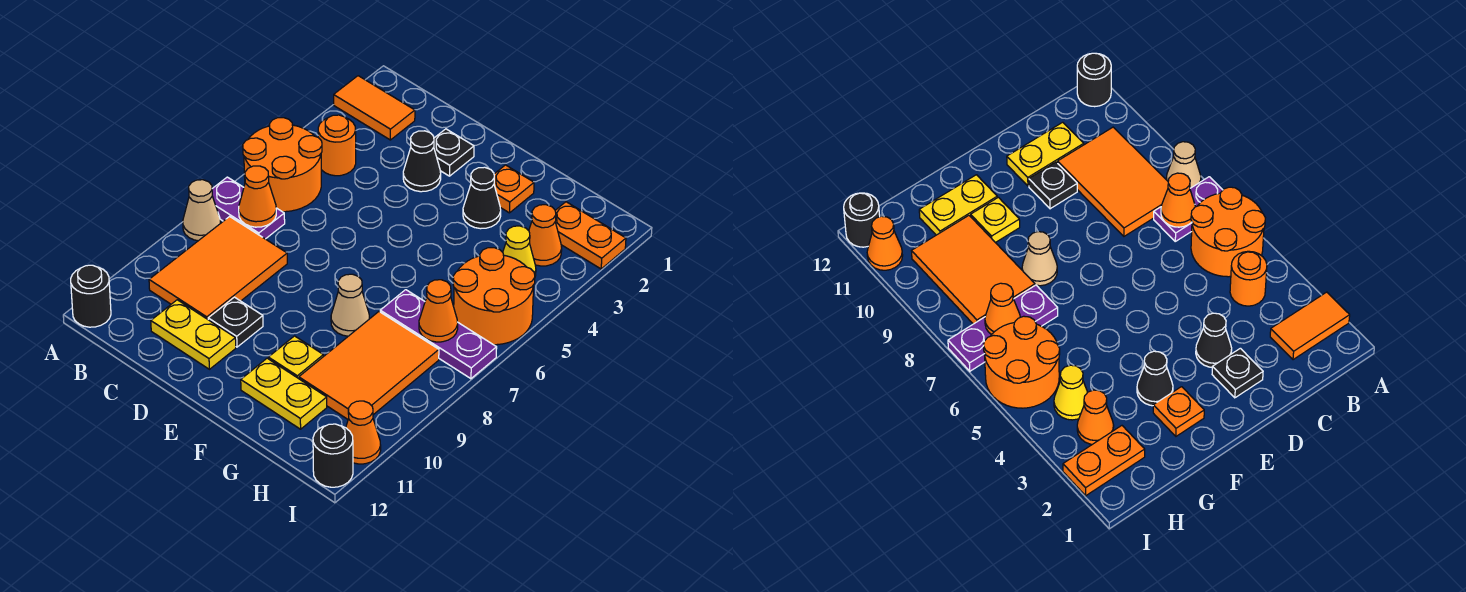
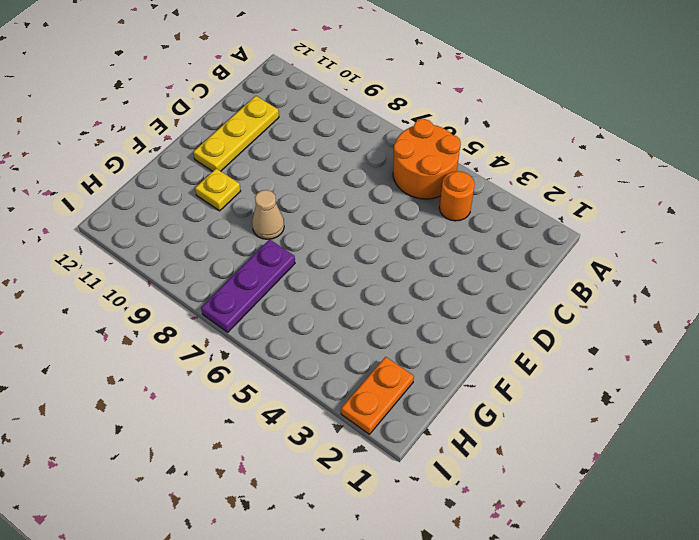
yellow plate C11:E11 level 1 -> yellow plate C11:D11 level 1
none -> orange tile A2:B2 level 1
none -> purple plate A7:B7 level 1
none -> tan cone A8 level 1

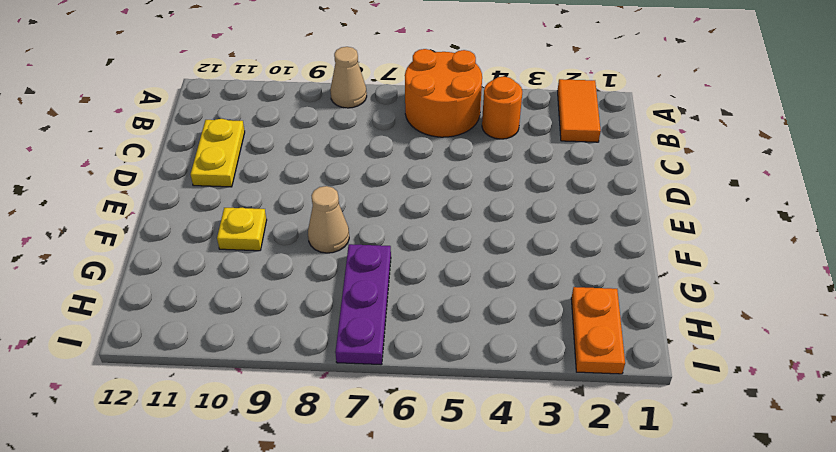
none -> purple plate A7:B7 level 1
none -> black round brick A12 level 1
none -> orange tile B8:C10 level 1

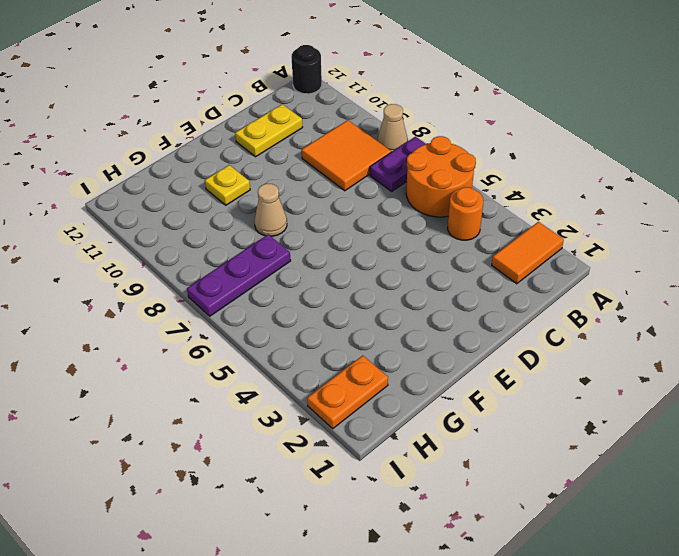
orange tile B8:C9 level 1 -> orange tile B8:C10 level 1
none -> black plate D2 level 1
none -> black cone D3 level 1
none -> black plate D10 level 1

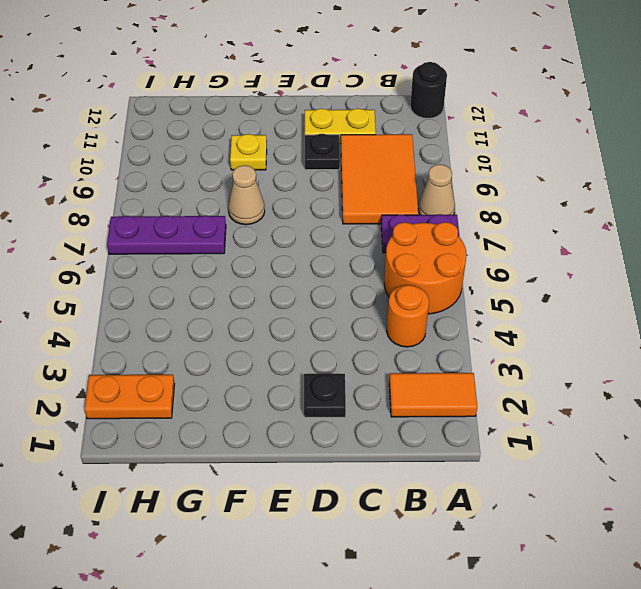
none -> black cone D3 level 1
none -> orange plate F2 level 1
none -> black cone F3 level 1

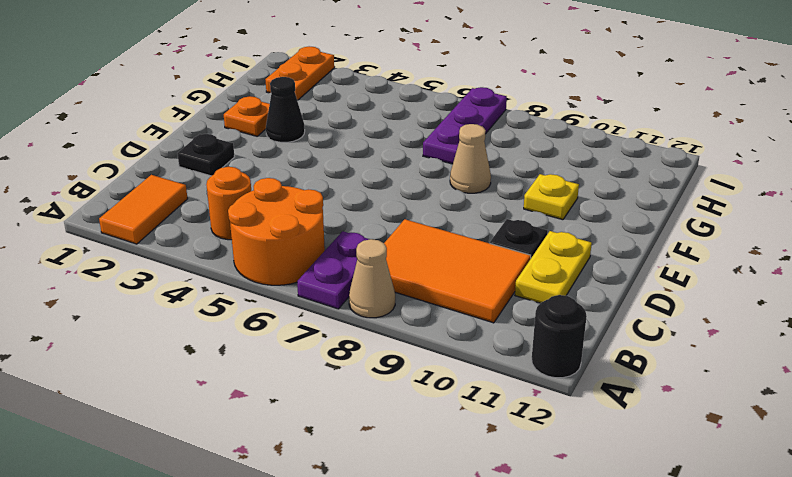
none -> black cone D3 level 1
none -> yellow plate F11:G11 level 1
none -> orange tile G8:H10 level 1

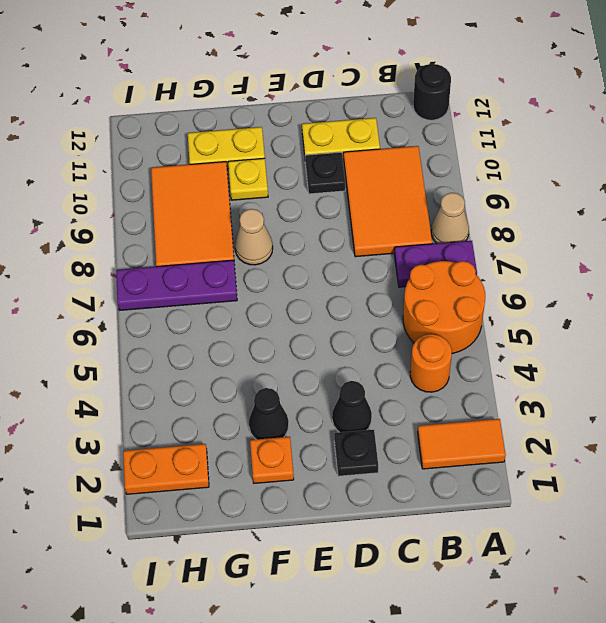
none -> orange cone H3 level 1
none -> yellow cone H4 level 1
none -> orange round brick H5:I6 level 1

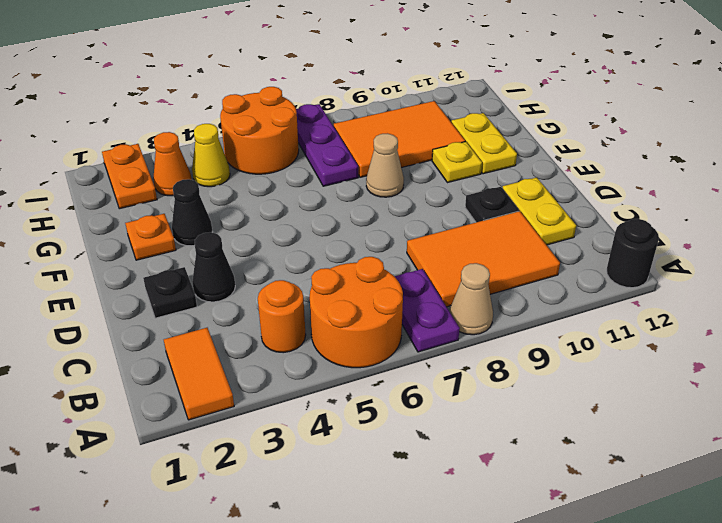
none -> orange cone I11 level 1
none -> black round brick I12 level 1
none -> orange cone B7 level 2

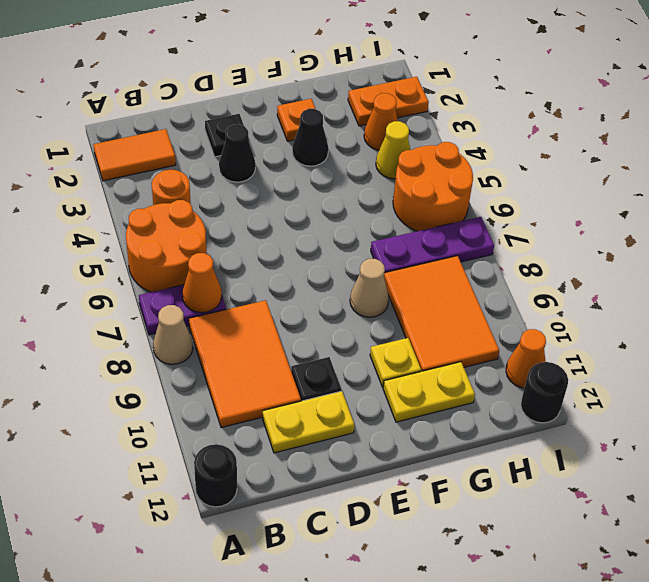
none -> orange cone H7 level 2

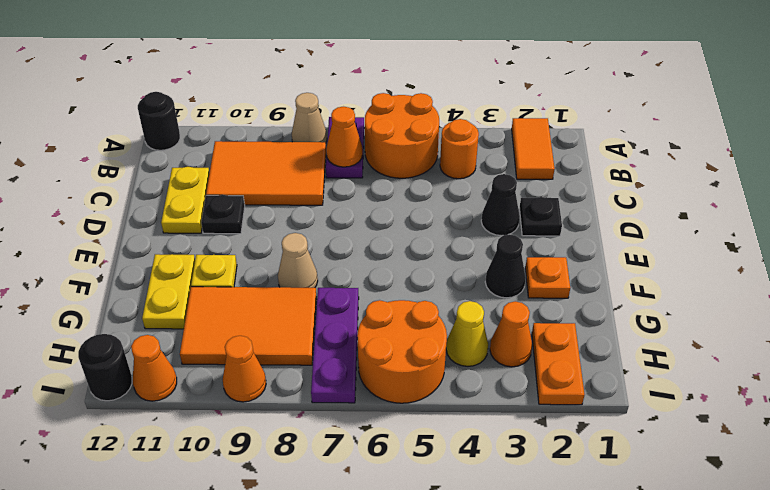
orange cone I9 level 1 -> orange cone H7 level 2

